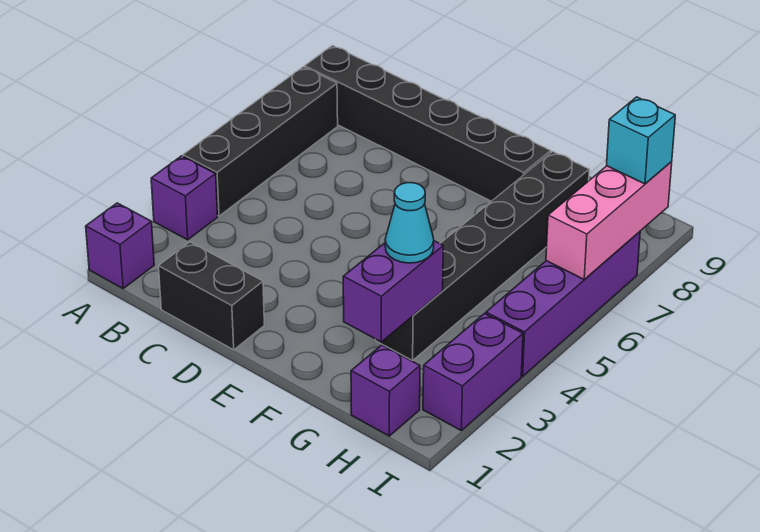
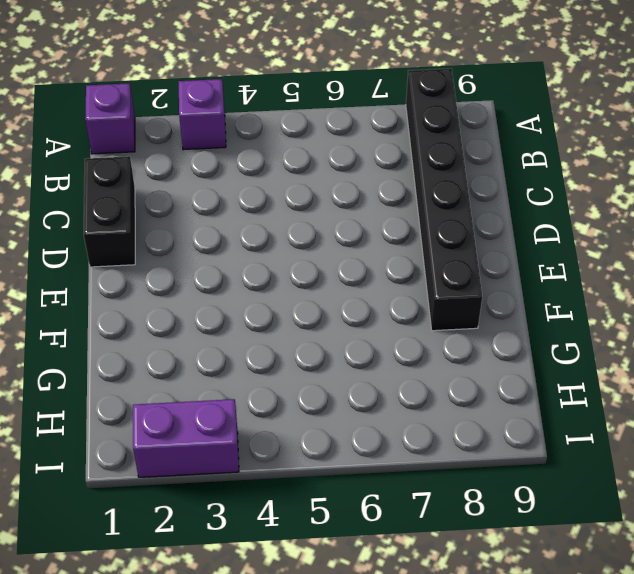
none -> black brick A4:A7 level 1
none -> black brick G3:G8 level 1
none -> purple brick H1 level 1

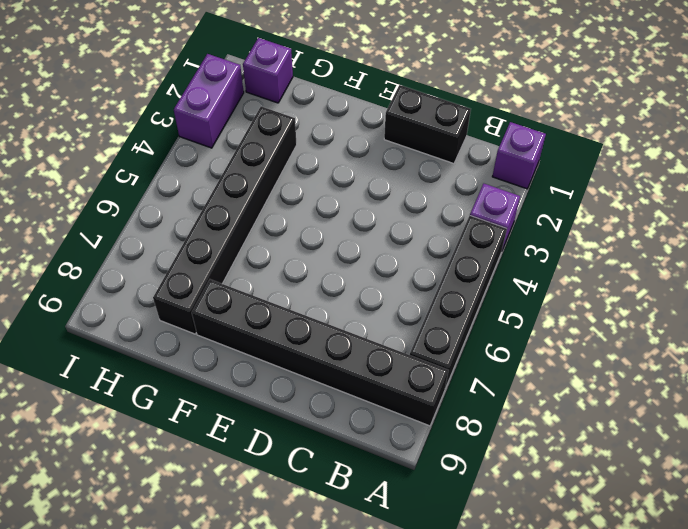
none -> purple brick I4:I7 level 1
none -> purple brick G2:G3 level 2
none -> pink brick I6:I8 level 2

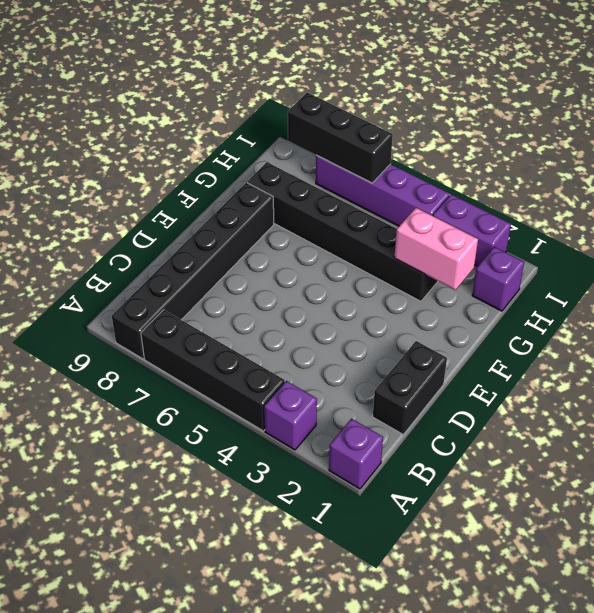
pink brick G2:G3 level 2 -> purple brick G2:G3 level 2
black brick I6:I8 level 2 -> pink brick I6:I8 level 2
none -> cyan cone G3 level 3
none -> cyan brick I8 level 3

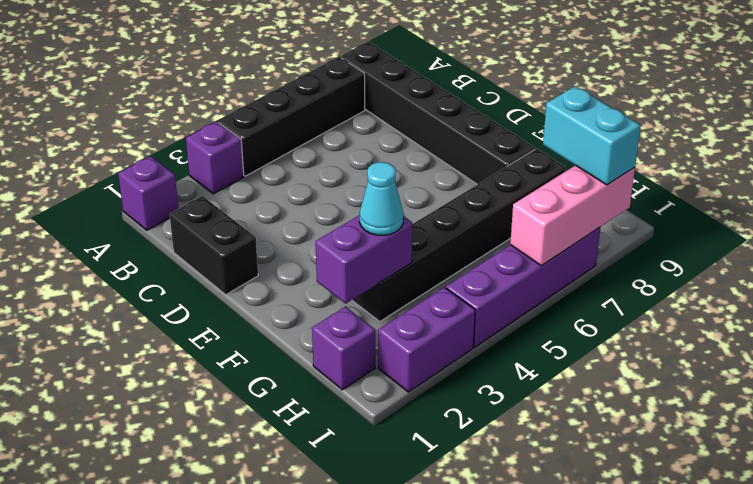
cyan brick H8:I8 level 3 -> cyan brick I8 level 3

